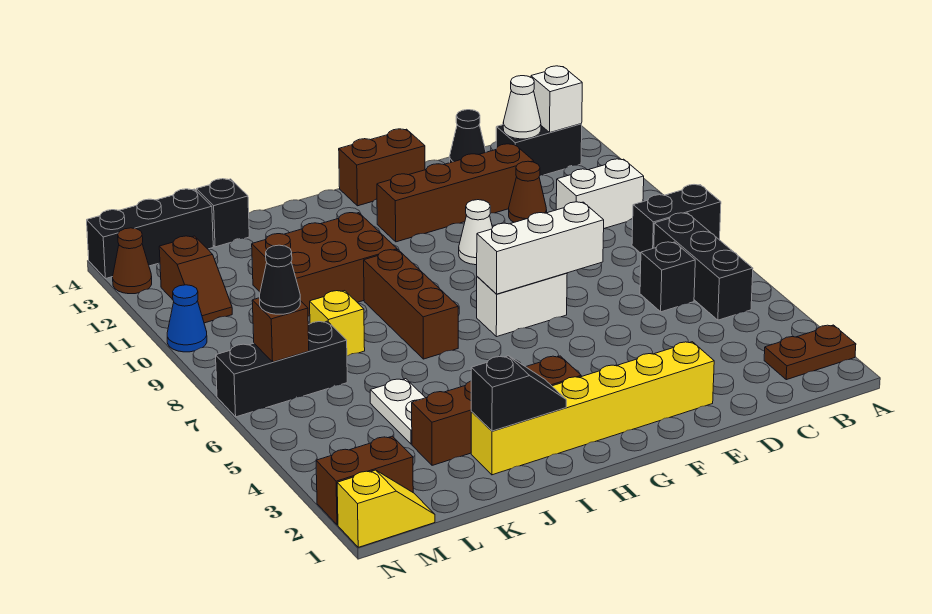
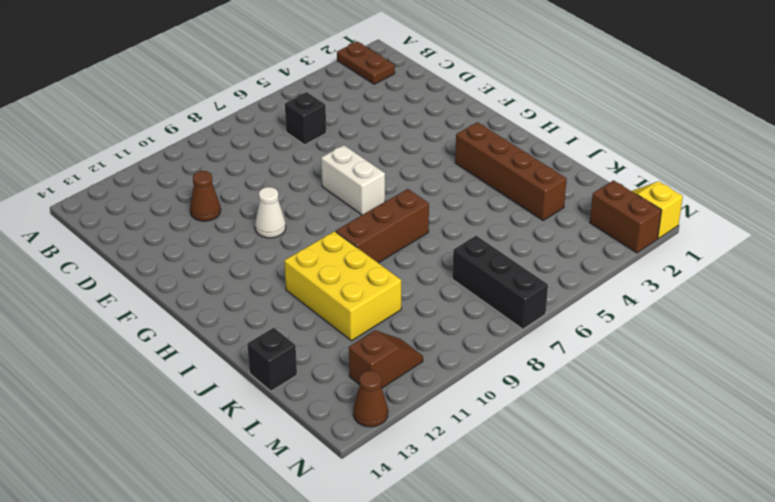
yellow brick I10:K11 level 1 -> brown brick I10:K11 level 1
none -> black brick A8:B8 level 1
none -> black brick B5:B7 level 1
none -> white brick B10:C10 level 1
none -> black brick B13:C13 level 1

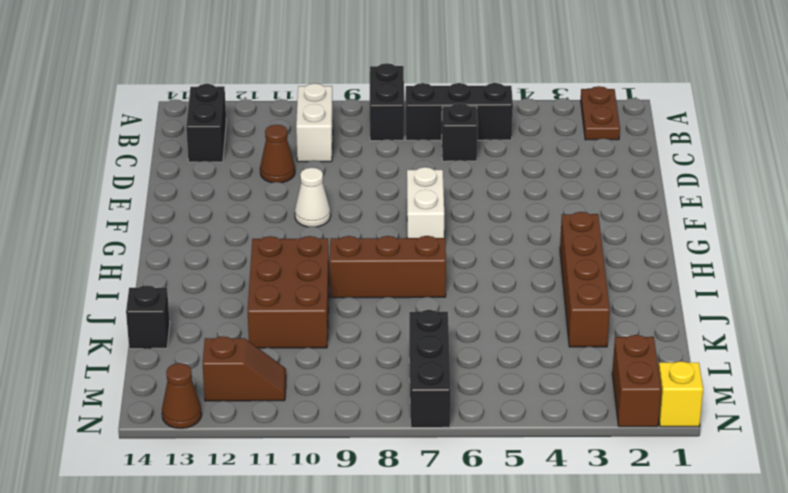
none -> brown brick D12:G12 level 1
none -> black cone D14 level 1
none -> yellow brick E2:J2 level 1
none -> brown brick F14:G14 level 1

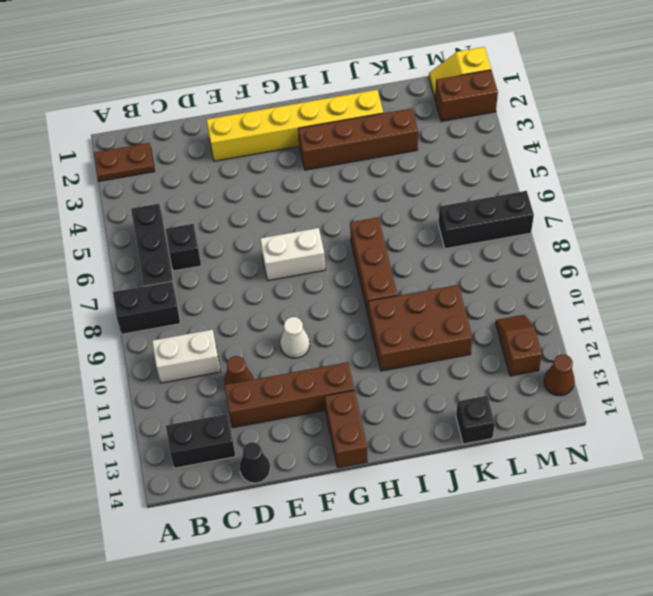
brown brick G13:G14 level 1 -> brown brick F14:G14 level 1
none -> white plate K4:K5 level 1
none -> yellow brick K8 level 1
none -> black brick L14:N14 level 1
none -> blue cone N10 level 1

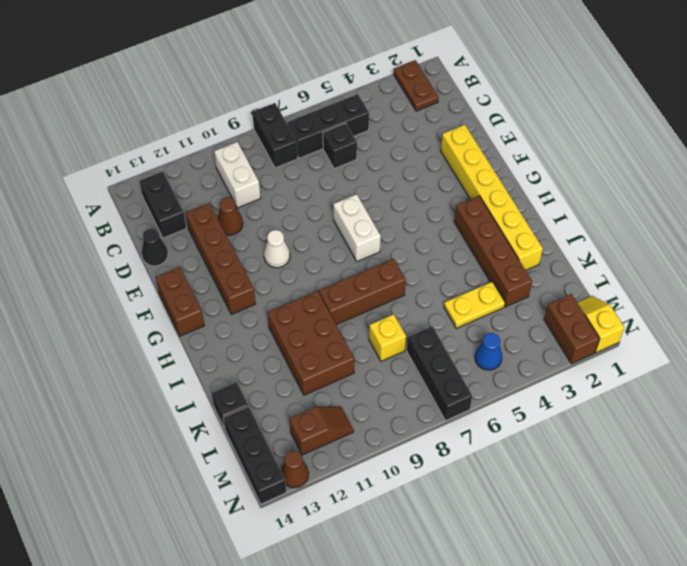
yellow plate K4:K5 level 1 -> white plate K4:K5 level 1
blue cone M5 level 1 -> blue cone N10 level 1
none -> white brick B13 level 2
none -> white cone C13 level 2
none -> white brick E7:G7 level 2
none -> black slope I2:J2 level 2 top J

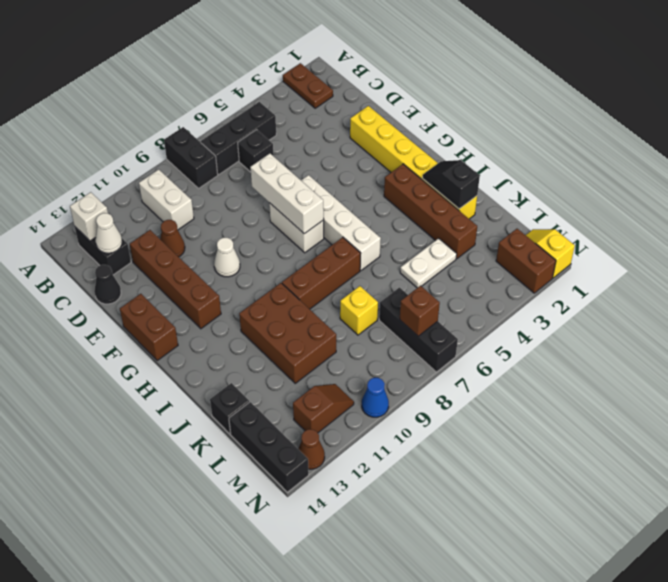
white brick F6:I6 level 1 -> none
none -> black cone M7 level 3

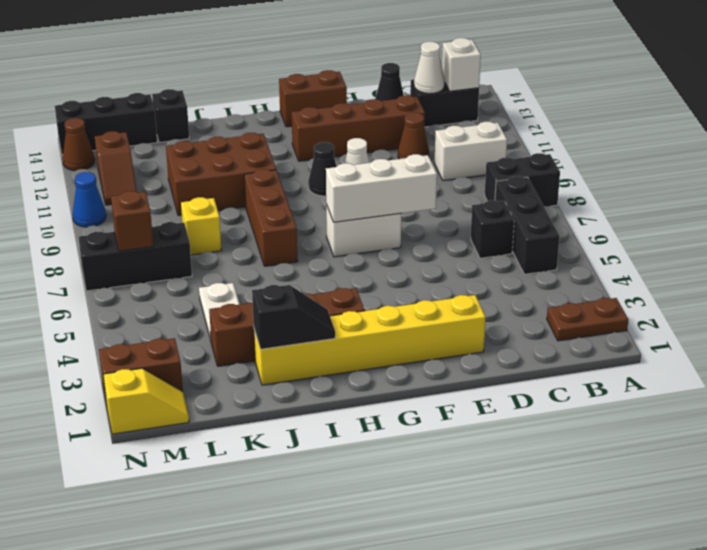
black cone G10 level 1 -> black cone M7 level 3

